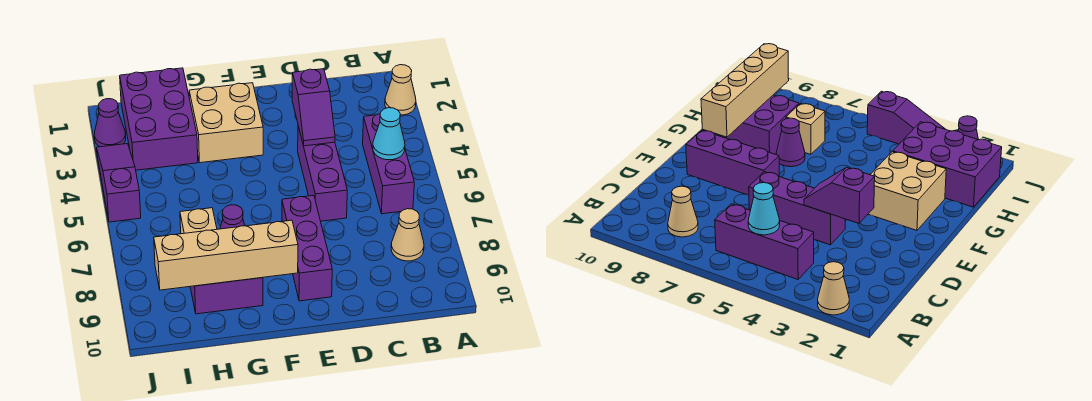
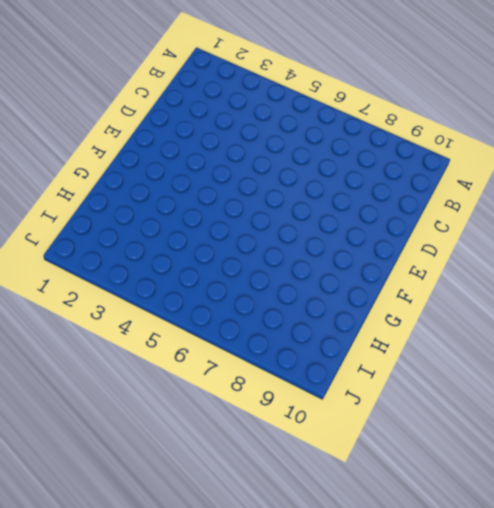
none -> tan cone A2 level 1
none -> purple brick B4:B6 level 1
none -> tan cone B8 level 1

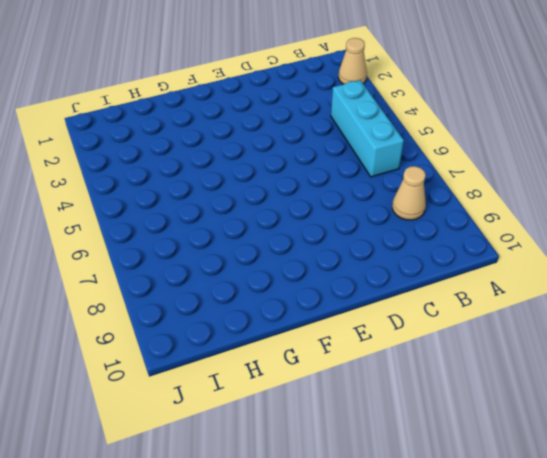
cyan brick B4:B6 level 1 -> purple brick B4:B6 level 1
none -> purple brick D4:D6 level 1
none -> purple brick E7:E9 level 1
none -> tan brick F2:G3 level 1

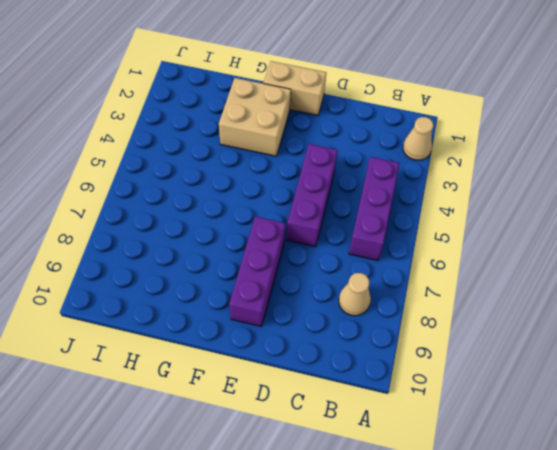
tan brick E1:F1 level 1 -> none
none -> purple cone G7 level 1
none -> purple brick G8:H9 level 1
none -> purple brick H1:I3 level 1

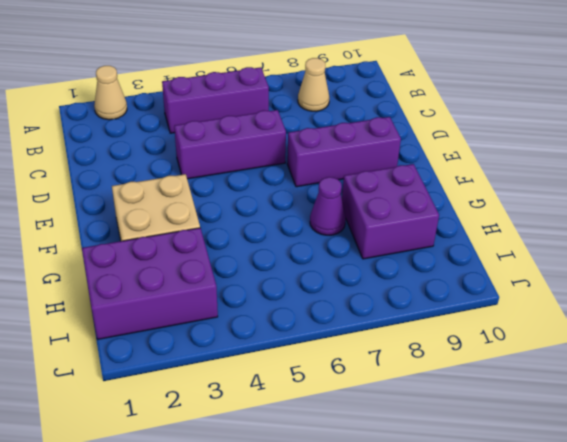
none -> tan brick H7 level 1
none -> purple cone J2 level 1
none -> purple slope J3:J5 level 1 top 5

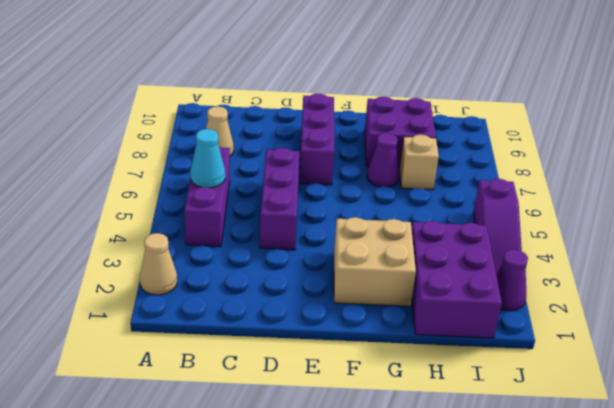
none -> purple slope D3:D4 level 2 top 3
none -> tan brick F9:I9 level 2

